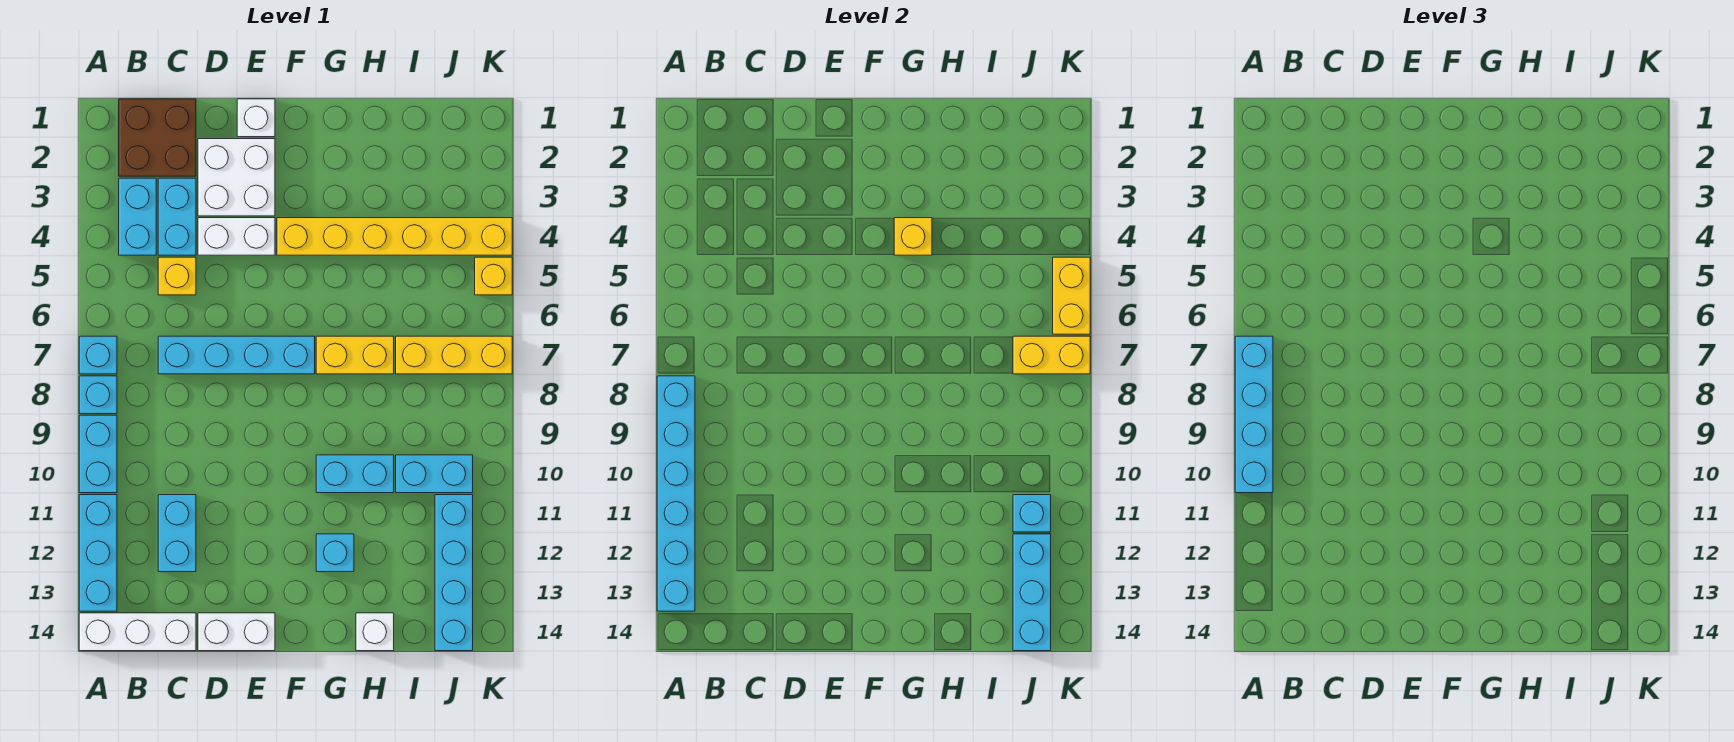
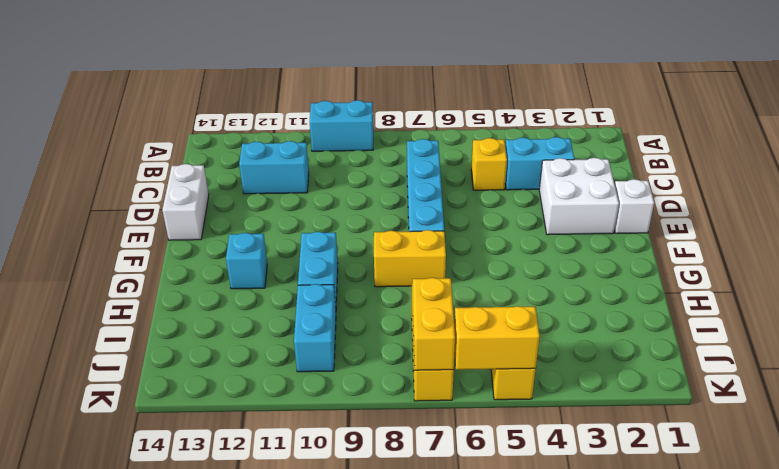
yellow brick G7:G8 level 1 -> yellow brick G7:H7 level 1
none -> cyan brick A7 level 1
none -> cyan brick A8 level 1
none -> cyan brick A11:A13 level 1
none -> white brick A14:C14 level 1

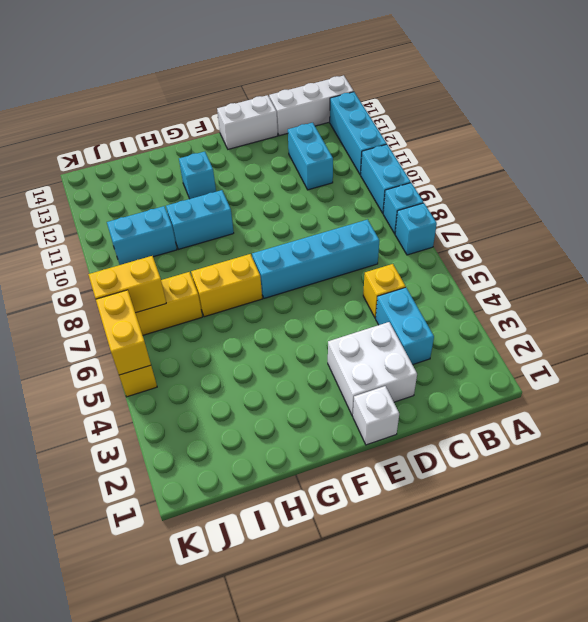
none -> brown brick B1:C2 level 1
none -> cyan brick B3:B4 level 1
none -> white brick D4:E4 level 1
none -> yellow brick F4:K4 level 1

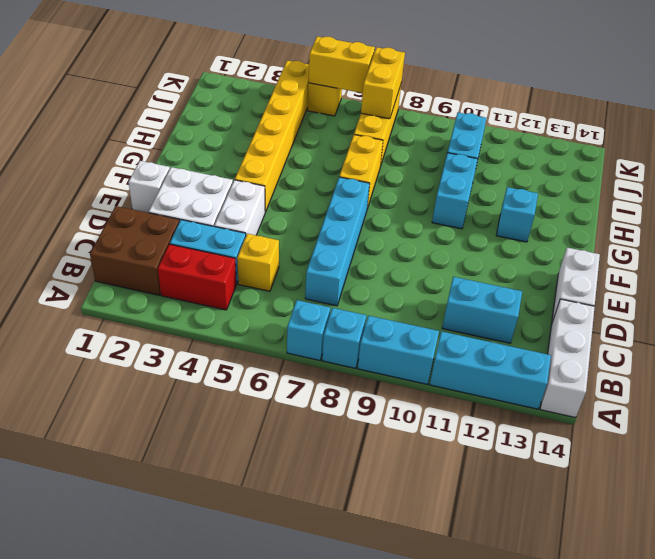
red brick B3:B4 level 1 -> cyan brick B3:B4 level 1
none -> white brick H14 level 1
none -> cyan brick J11:J14 level 1
none -> cyan brick A8:A13 level 2
none -> yellow brick G4 level 2

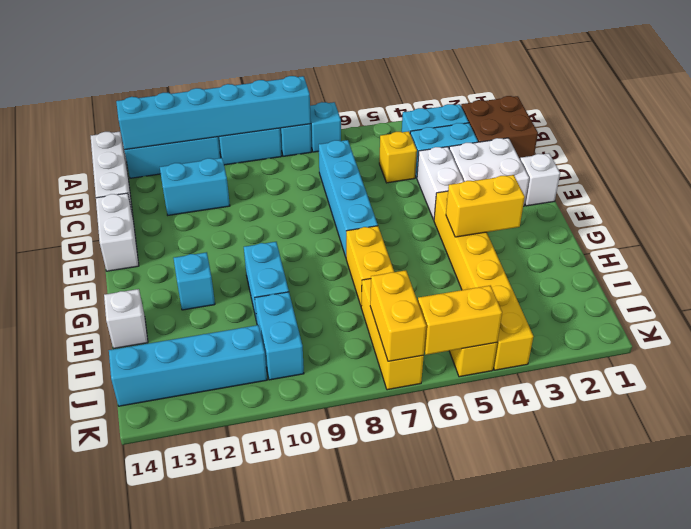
yellow brick G3:G4 level 2 -> yellow brick G4 level 2
none -> cyan brick J11 level 2
none -> cyan brick J12:J14 level 2
none -> cyan brick A7:A10 level 3

